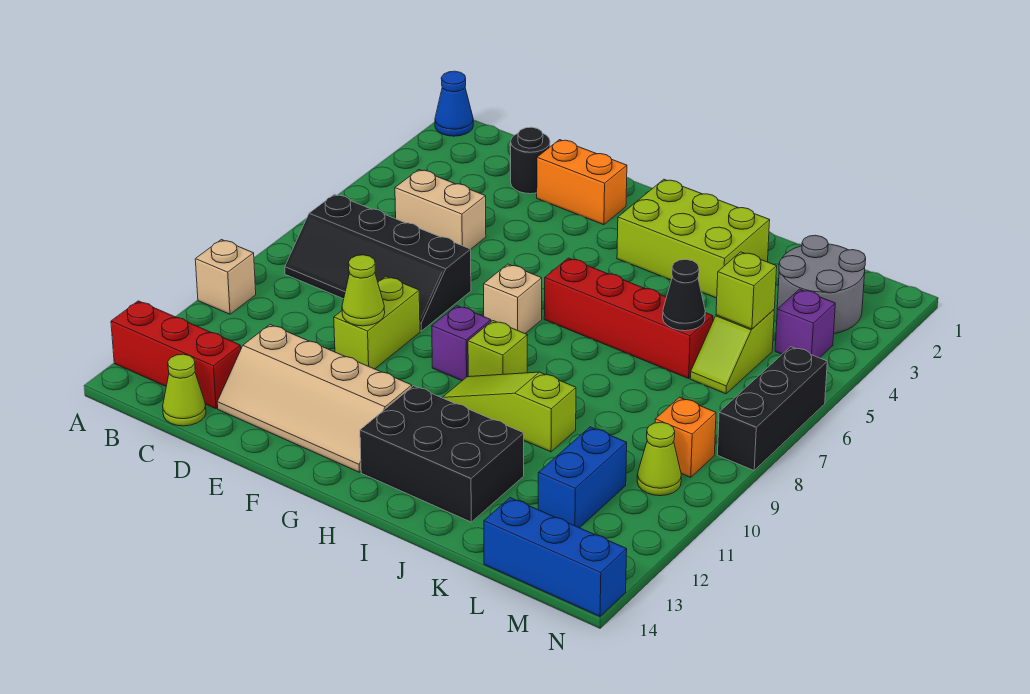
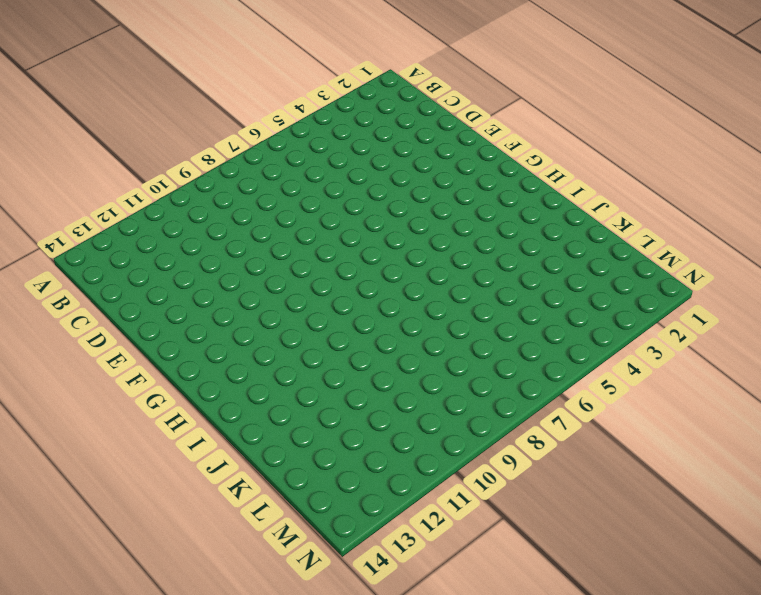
none -> blue cone A1 level 1
none -> tan brick A10 level 1
none -> red brick A13:C13 level 1

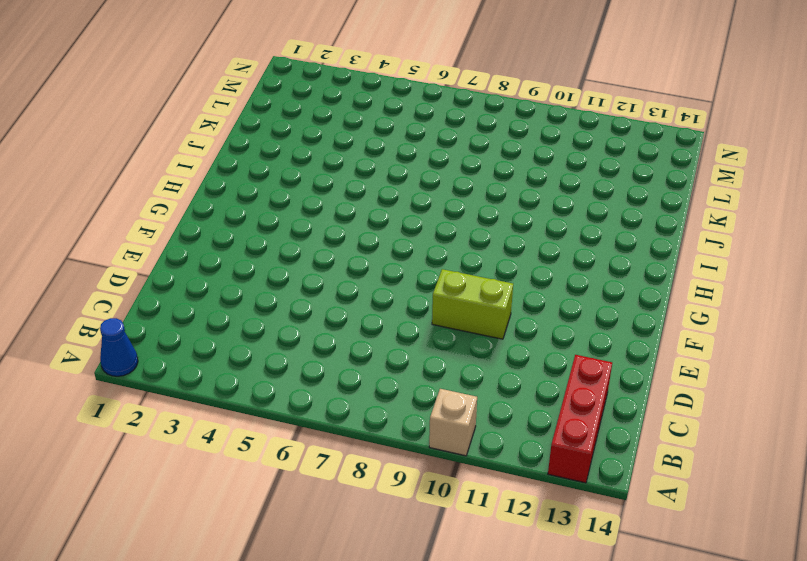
none -> black slope B7:E8 level 1 top 7
none -> tan brick C5:D5 level 1
none -> lime cone C14 level 1

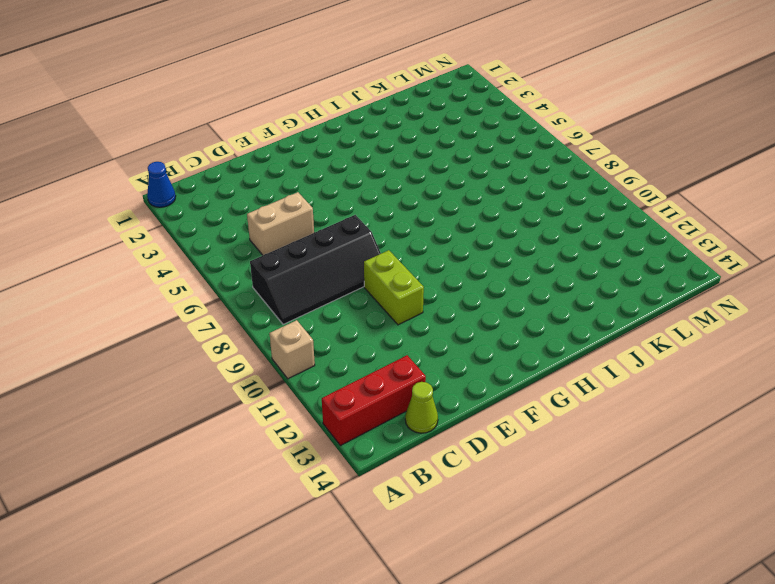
none -> black round brick D2 level 1
none -> tan slope D12:G13 level 1 top 12
none -> orange brick E2:F2 level 1

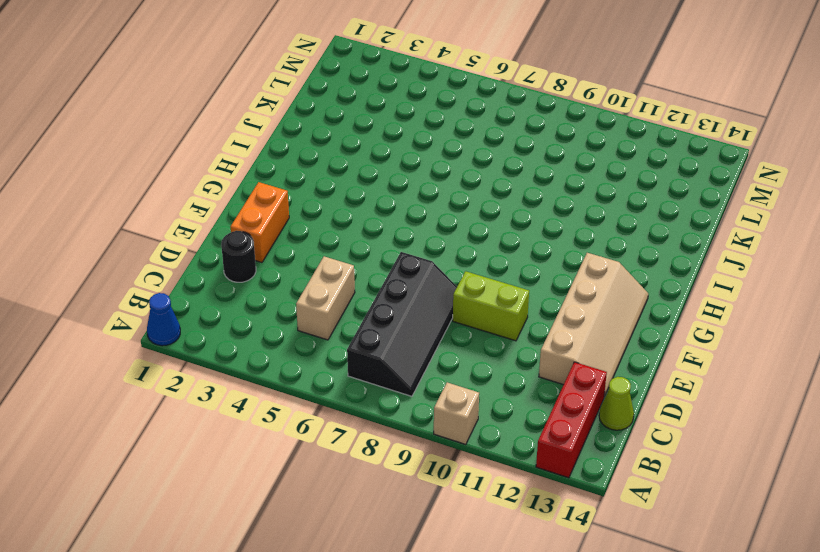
none -> tan brick G7 level 1
none -> purple brick G9 level 1
none -> lime brick H2:J3 level 1

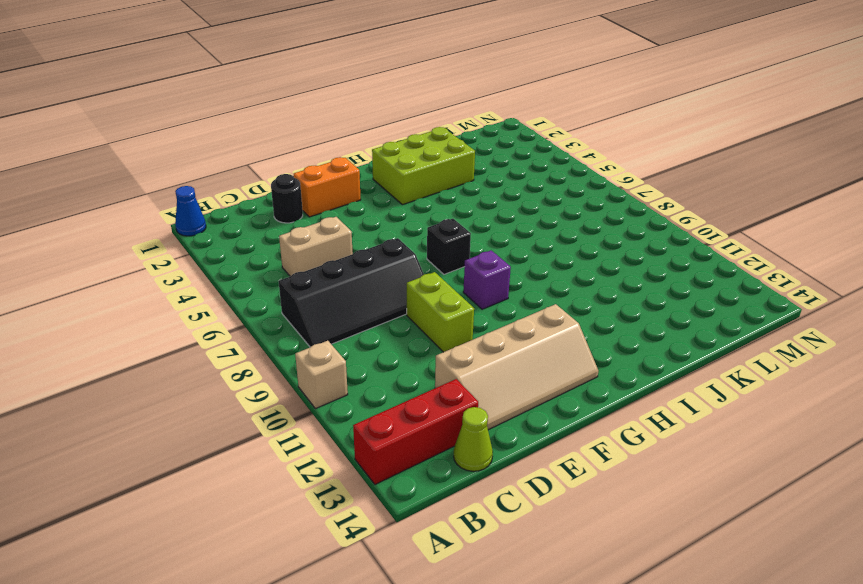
black brick G7 level 1 -> tan brick G7 level 1
none -> red brick H6:K6 level 1
none -> lime brick H9 level 1
none -> lime slope H10:J10 level 1 top J

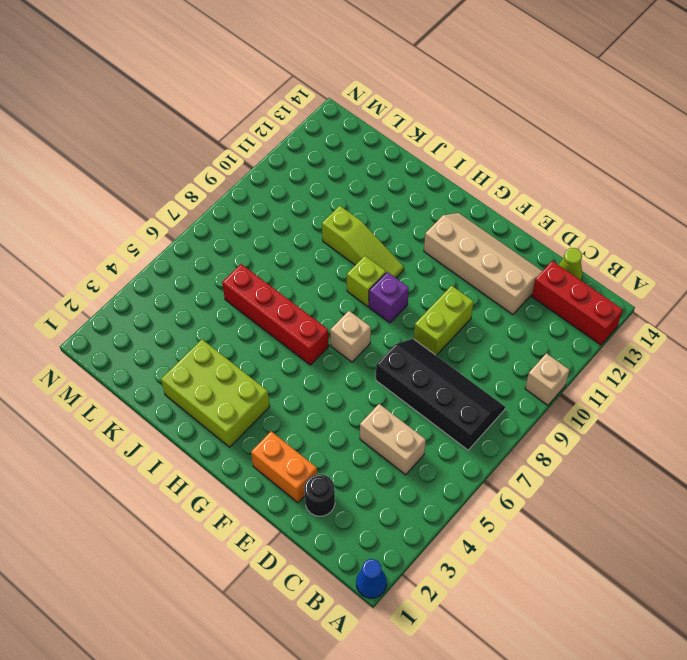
none -> black brick H12:J13 level 1
none -> grey round brick L2:M3 level 1
none -> lime slope L5:L6 level 1 top 5

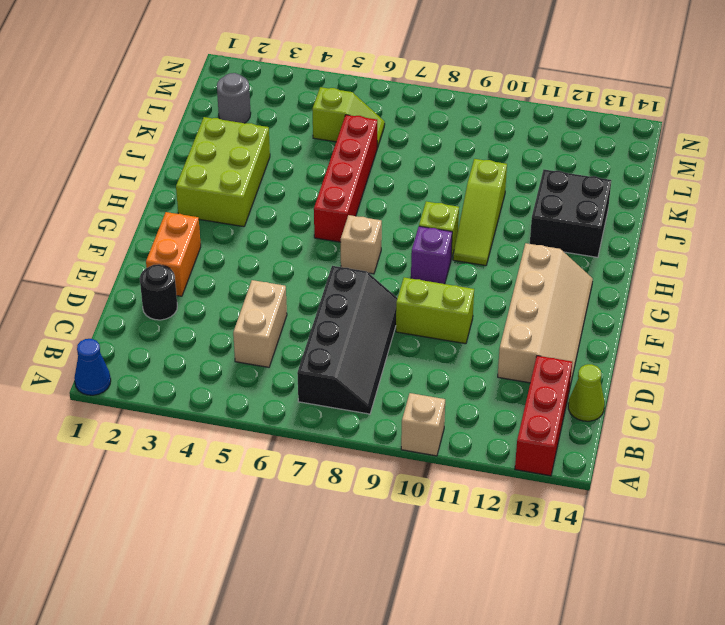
black brick I12:J13 level 1 -> black brick H12:J13 level 1
grey round brick L2 level 1 -> grey round brick L2:M3 level 1
none -> blue brick L11:L12 level 1
none -> blue brick L14:N14 level 1
none -> purple brick M4 level 1

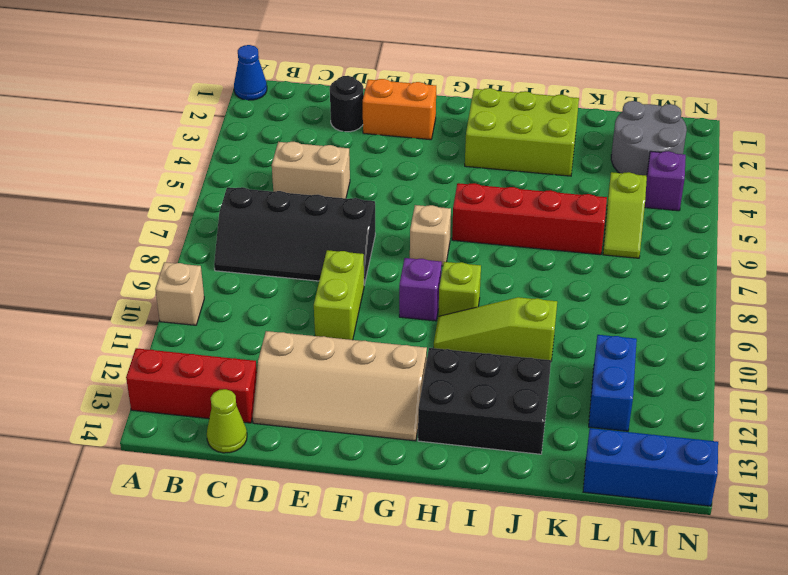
none -> orange brick M9 level 1
none -> lime cone M10 level 1
none -> black brick N6:N8 level 1

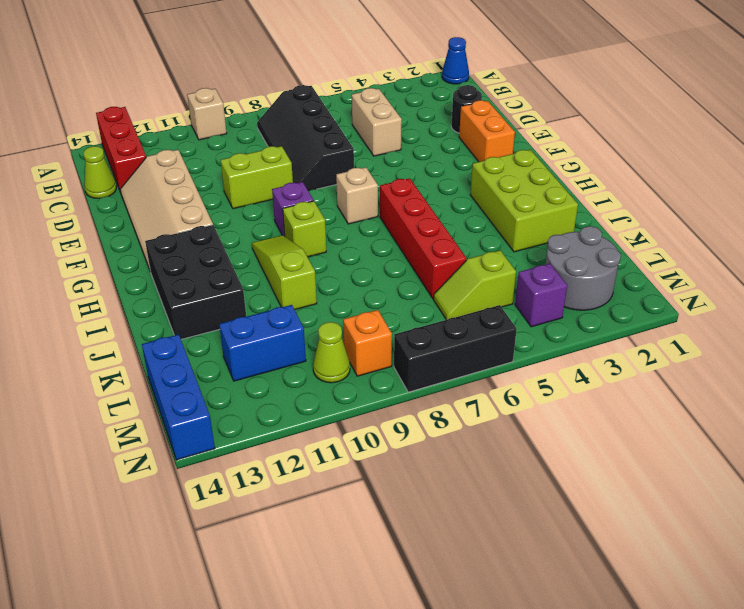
none -> lime cone E10 level 2
none -> black cone K6 level 2
none -> lime brick L5 level 2

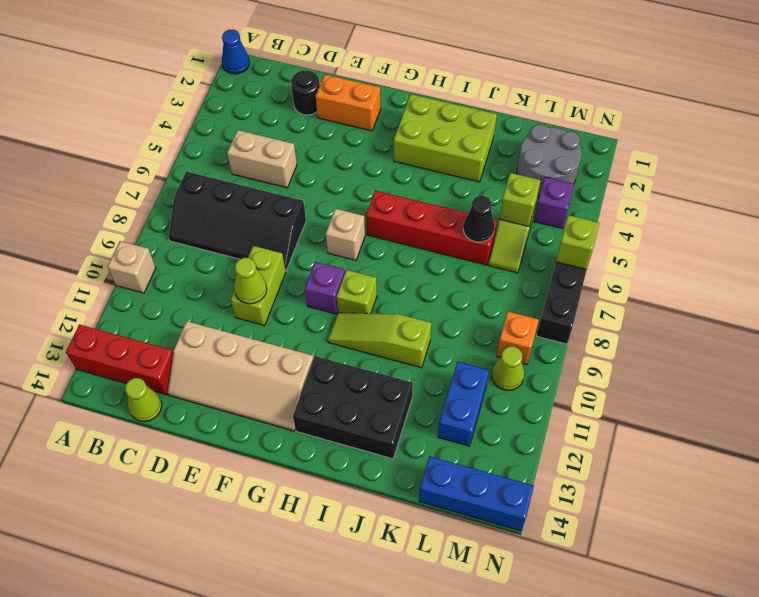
lime brick N6 level 2 -> none

